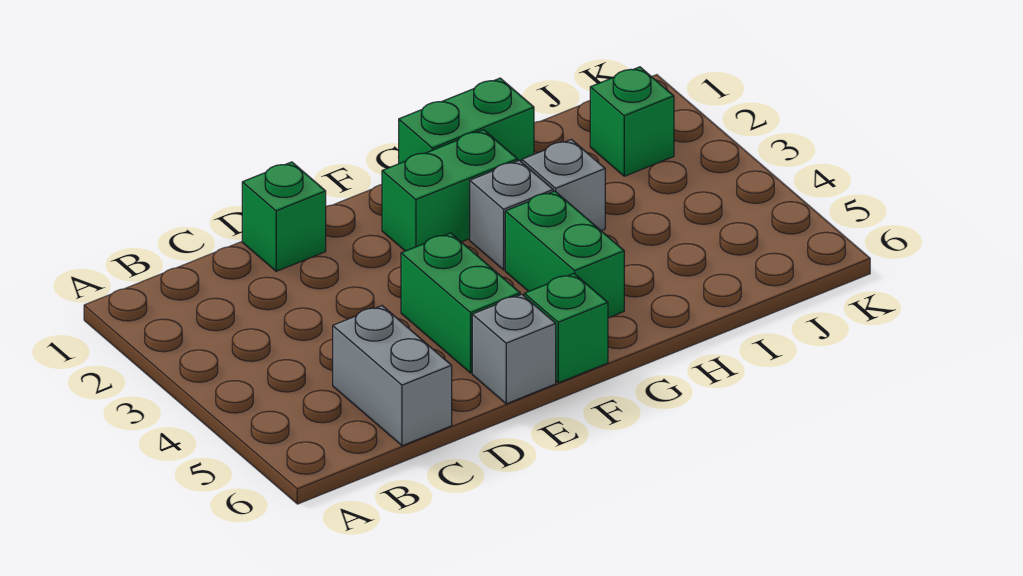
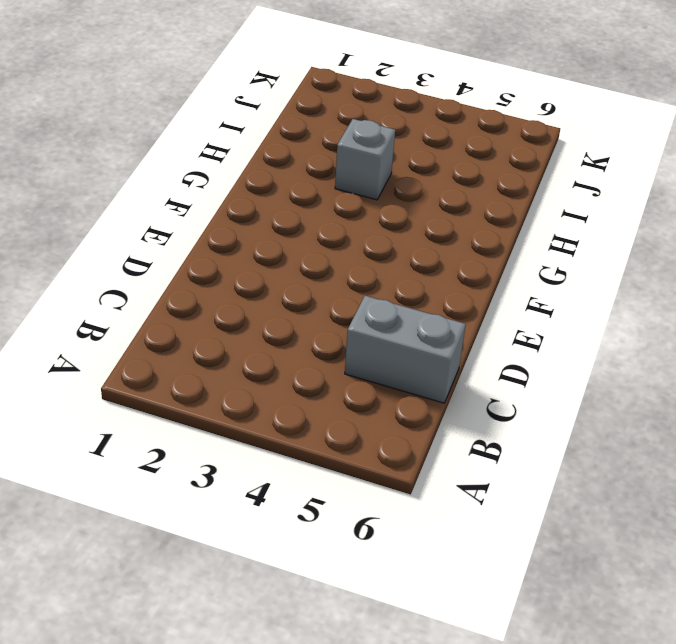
none -> green brick D1 level 1
none -> green brick E4:E5 level 1

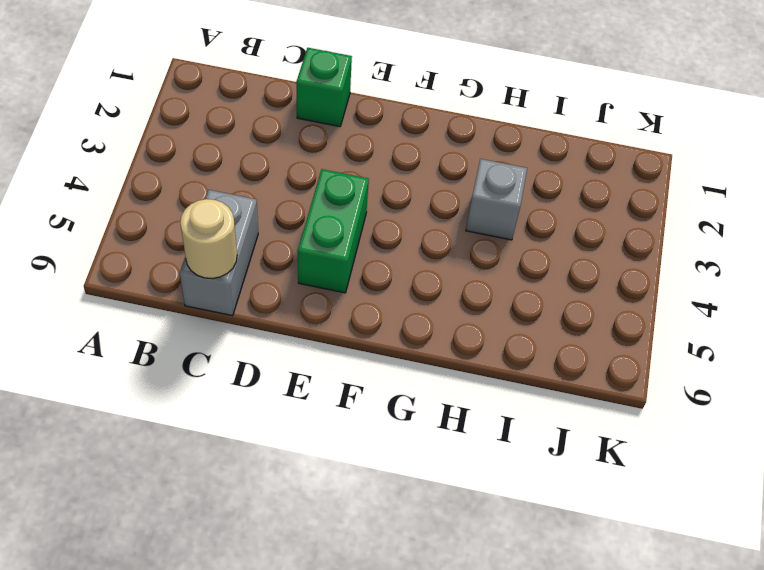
tan round brick C6 level 2 -> none
none -> grey brick E6 level 1
none -> green brick F2:G2 level 1

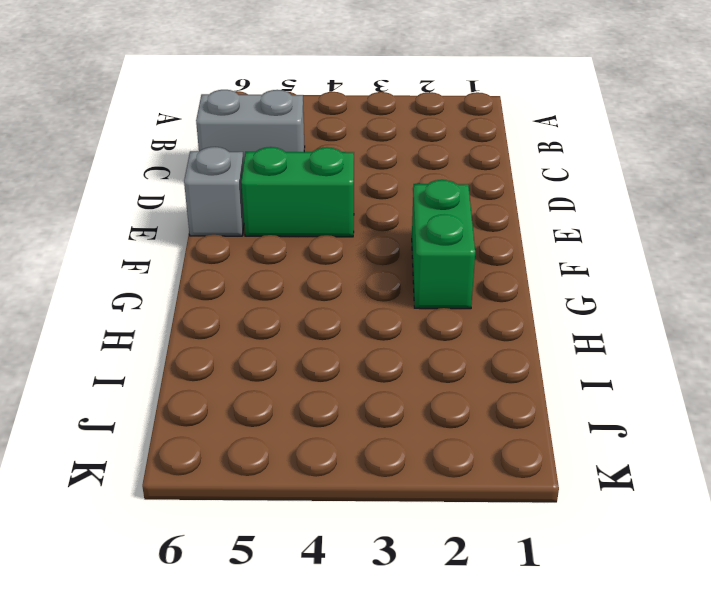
none -> green brick D1 level 1
none -> green brick F6 level 1

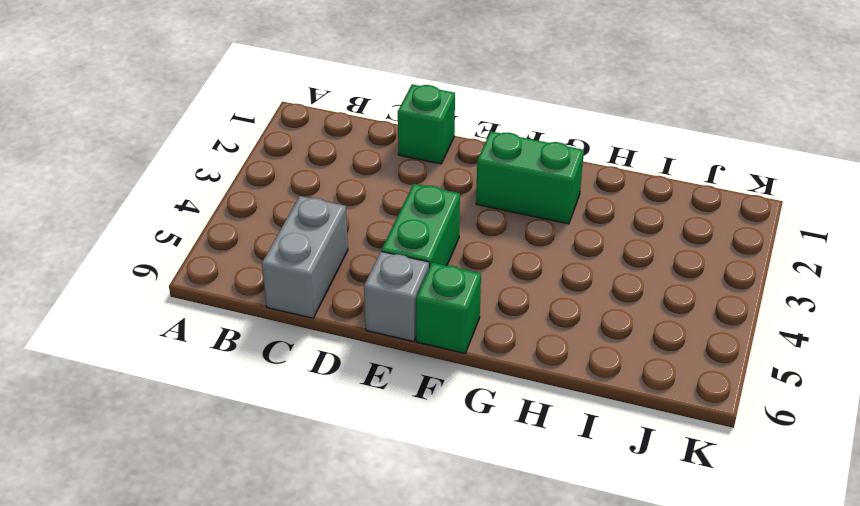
none -> green brick G1:H1 level 1
none -> grey brick G3 level 1

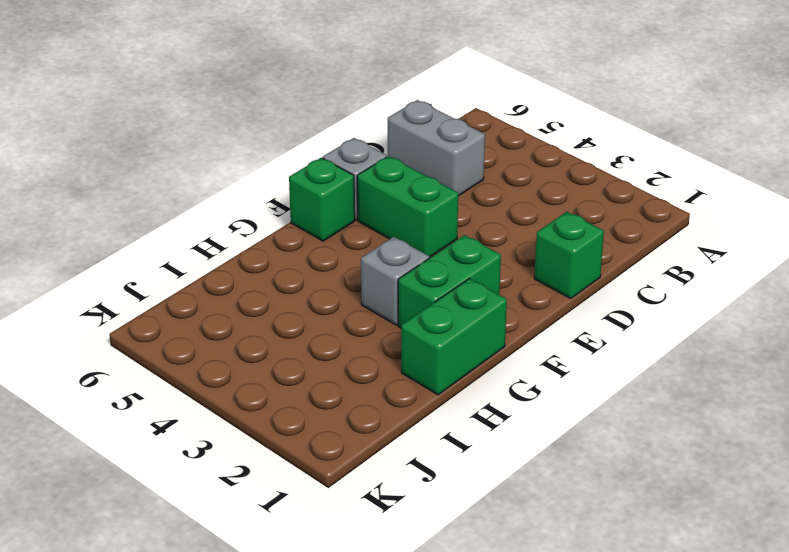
none -> green brick G4:G5 level 1
none -> grey brick H3 level 1

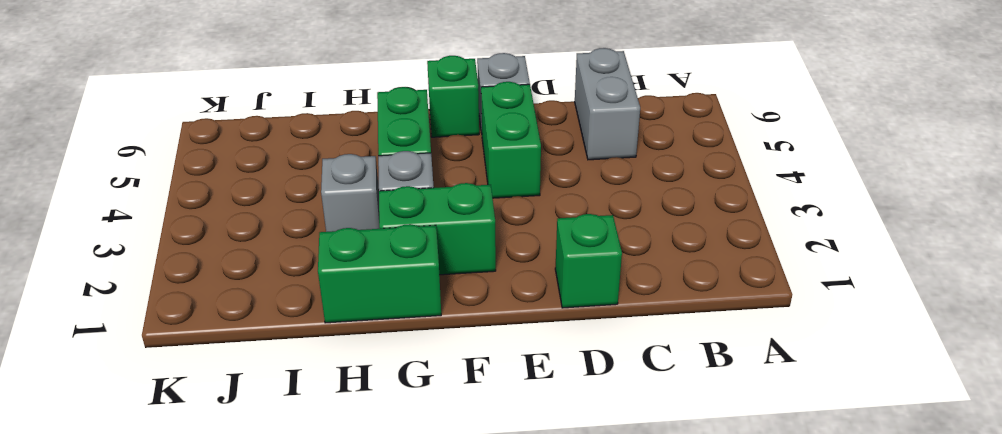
none -> green brick J2 level 1

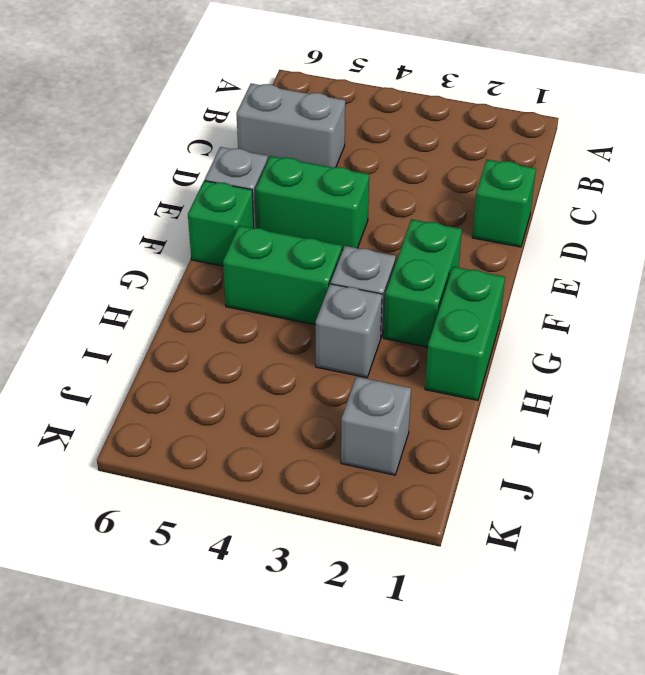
grey brick J2 level 1 -> green brick J2 level 1

